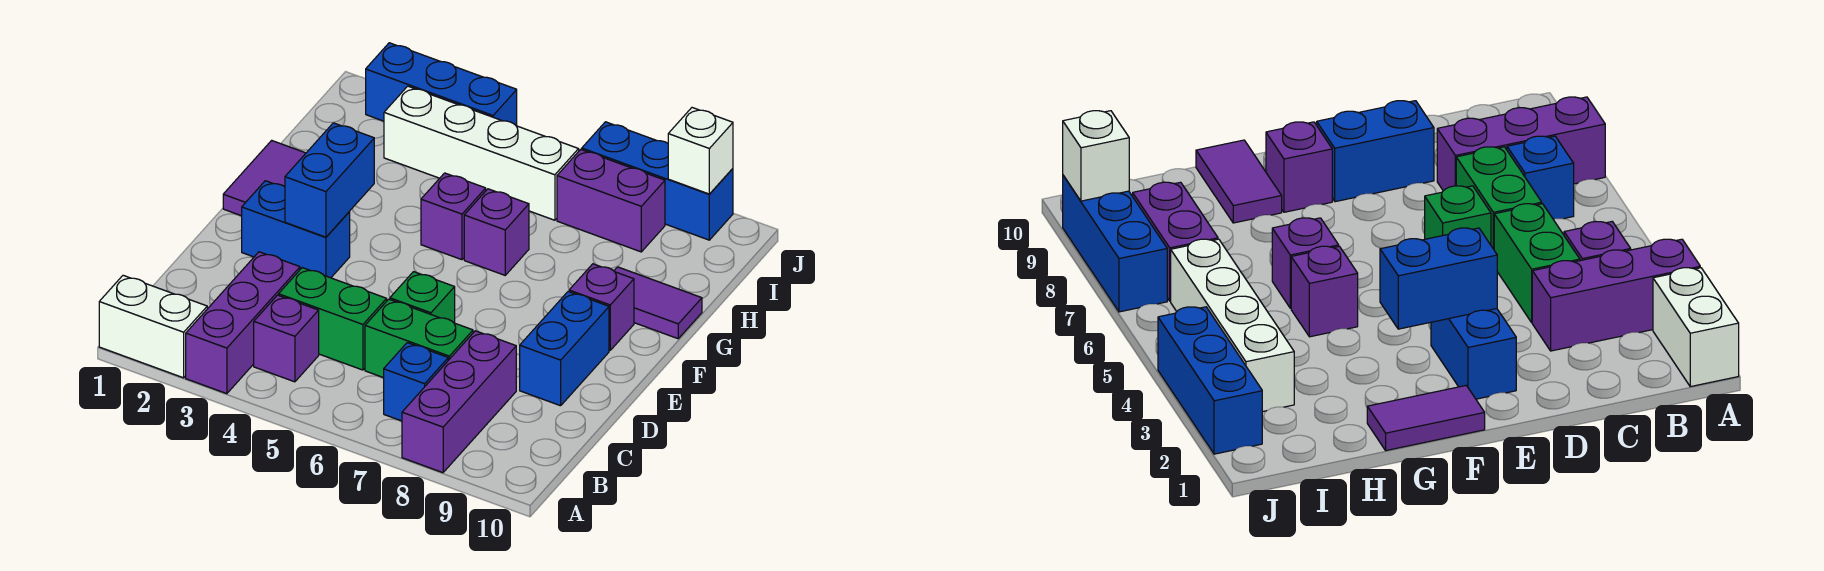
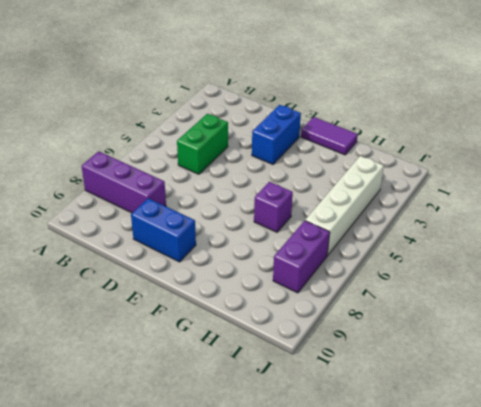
none -> white brick A1:A2 level 1
none -> purple brick A3:C3 level 1
none -> purple brick B4 level 1

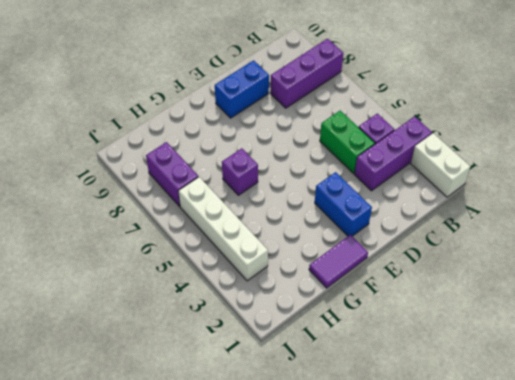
none -> blue brick B7 level 1
none -> green brick C6:C7 level 1
none -> green brick D6 level 1

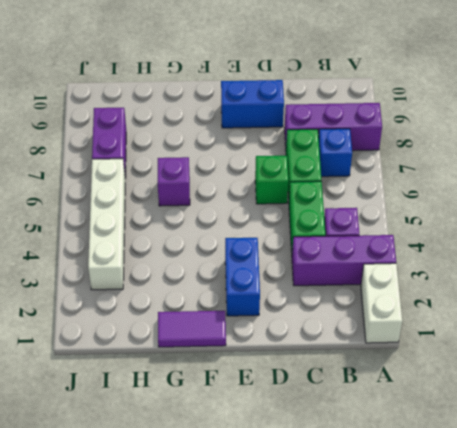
none -> purple brick F9 level 1
none -> purple brick G5 level 1
none -> purple tile G9:G10 level 1

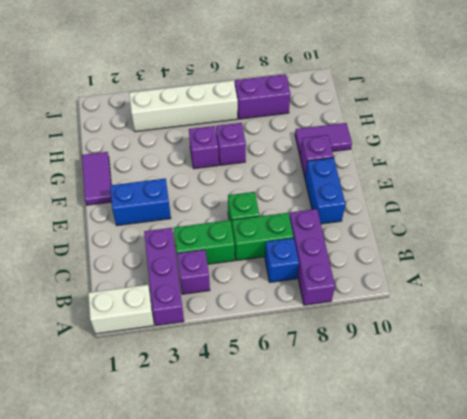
none -> blue brick J2:J4 level 1
none -> blue brick J7:J9 level 1
none -> blue brick E3:F3 level 2

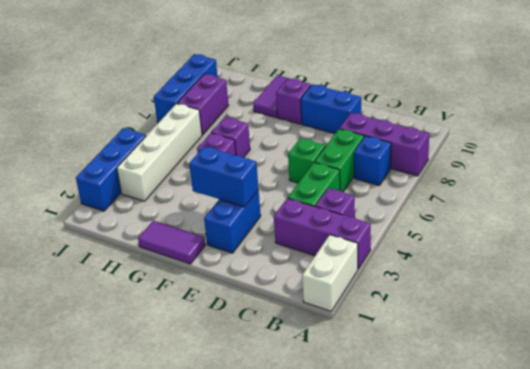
none -> white brick J9 level 2

